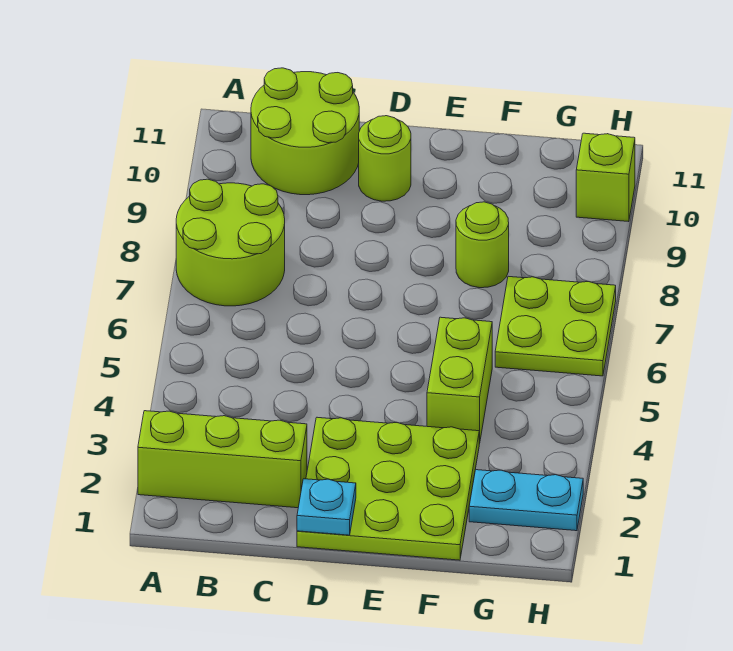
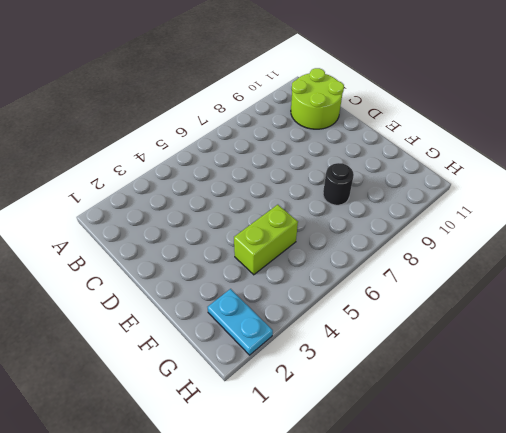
black round brick F8 level 1 -> lime round brick F8 level 1
none -> lime brick A2:C2 level 1
none -> lime round brick A7:B8 level 1

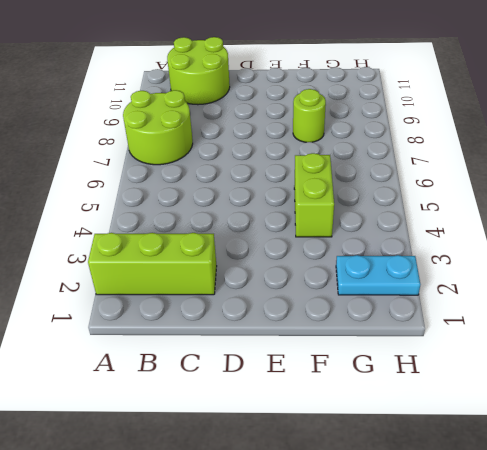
none -> lime plate D1:F3 level 1
none -> lime round brick D10 level 1

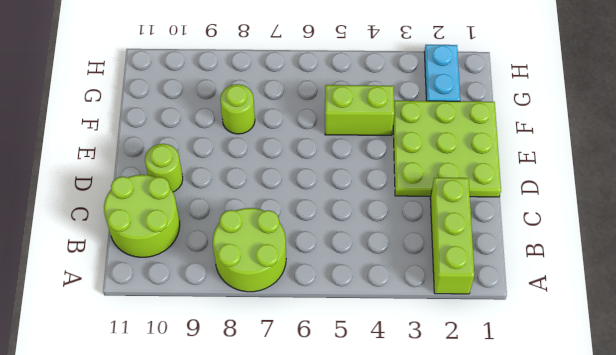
none -> lime plate G6:H7 level 1
none -> lime brick H10 level 1

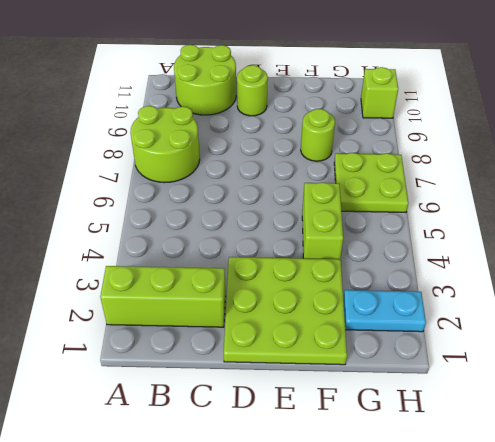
none -> cyan plate D1 level 2

